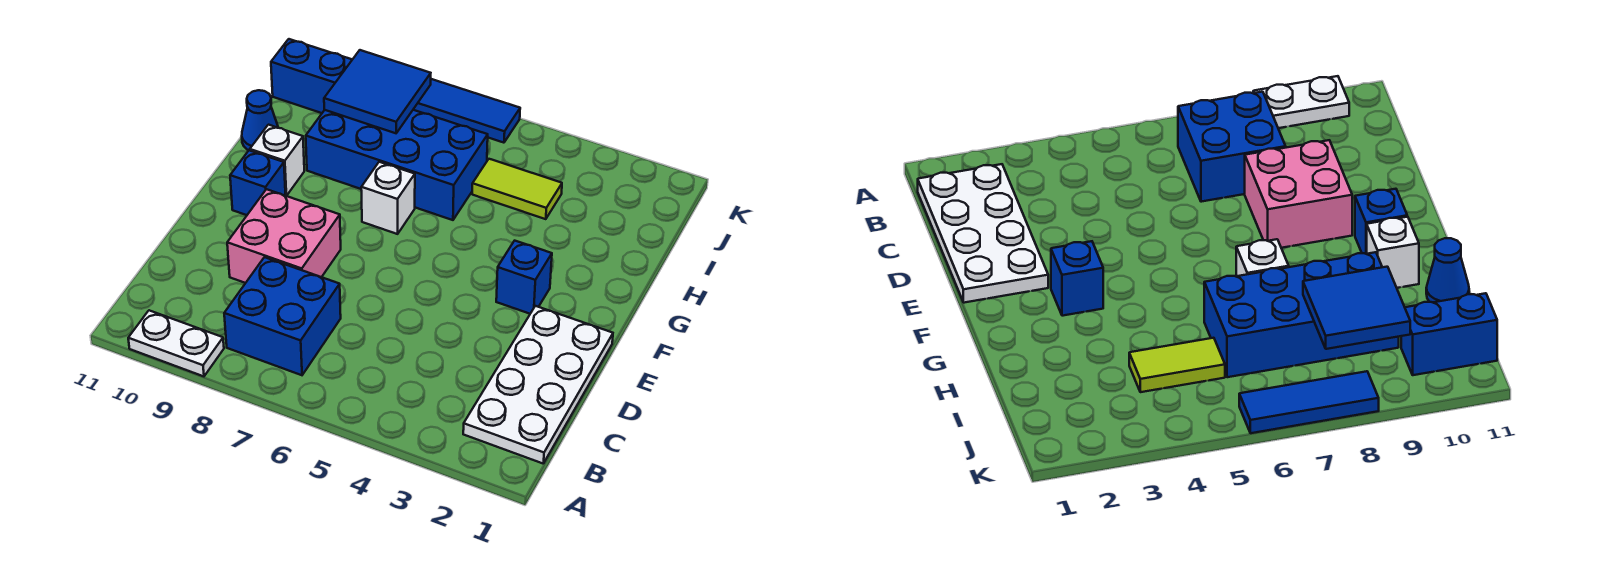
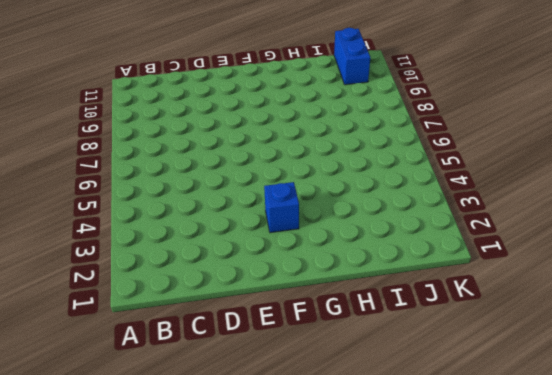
none -> white plate A9:A10 level 1
none -> white plate B1:E2 level 1
none -> blue brick B7:C8 level 1

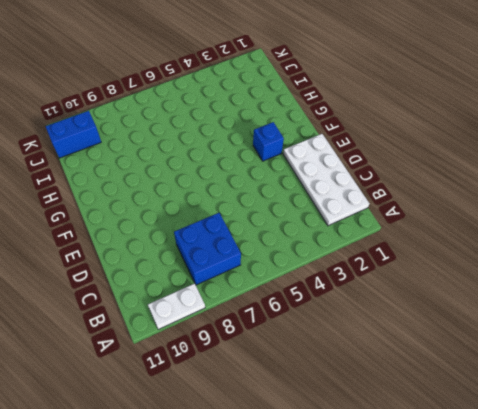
none -> pink brick D8:E9 level 1
none -> blue brick F10 level 1
none -> white brick G7 level 1

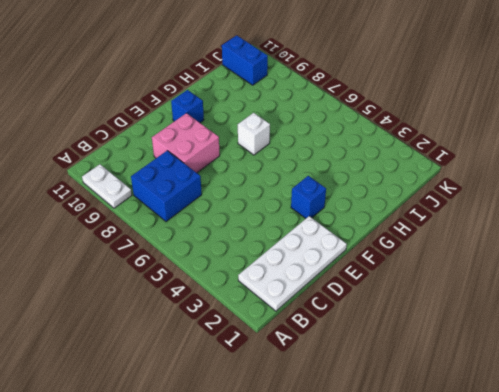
none -> white brick G10 level 1
none -> blue brick H6:I9 level 1
none -> blue cone H11 level 1

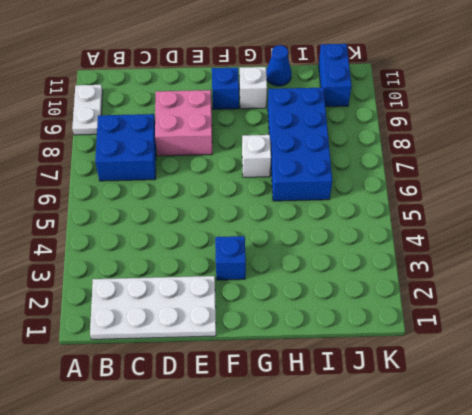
none -> lime tile I4:I5 level 1
none -> blue tile K6:K8 level 1
none -> blue tile I8:J9 level 2

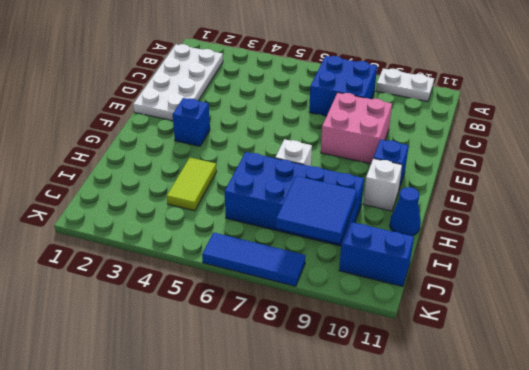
lime tile H4:I4 level 1 -> lime tile I4:I5 level 1

